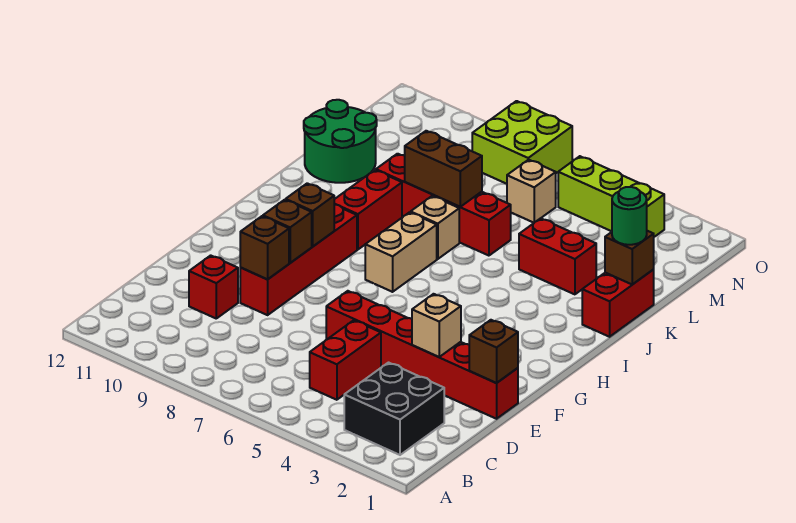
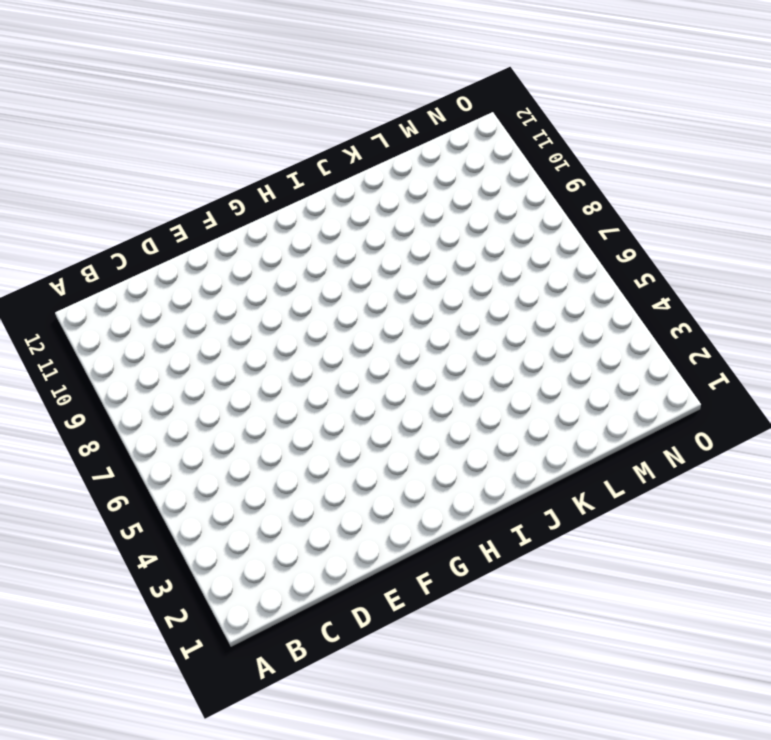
none -> black brick B2:C3 level 1
none -> red brick C5:D5 level 1
none -> red brick D10 level 1

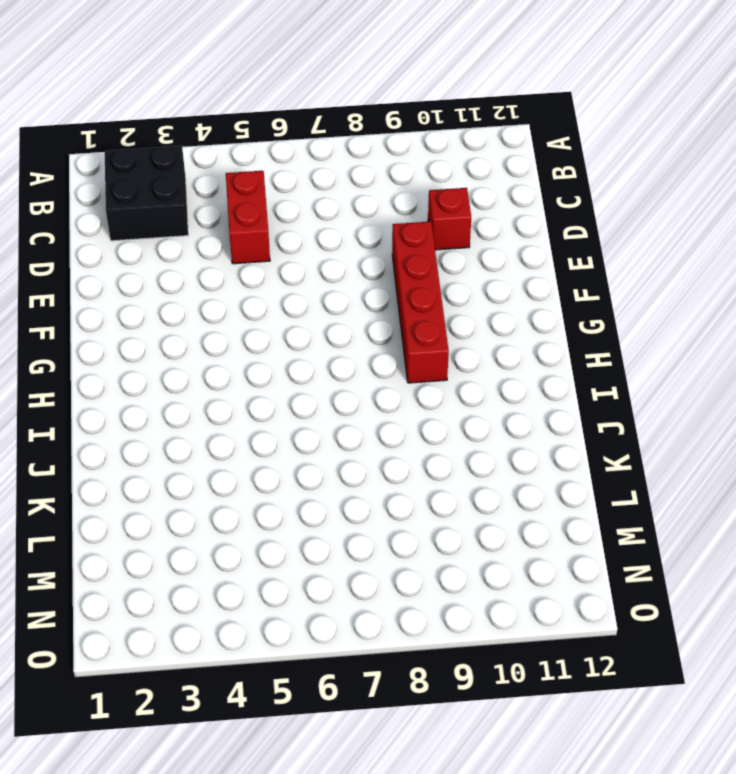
none -> red brick E1:E6 level 1
none -> tan brick H7:I7 level 1
none -> red brick I9:J9 level 1

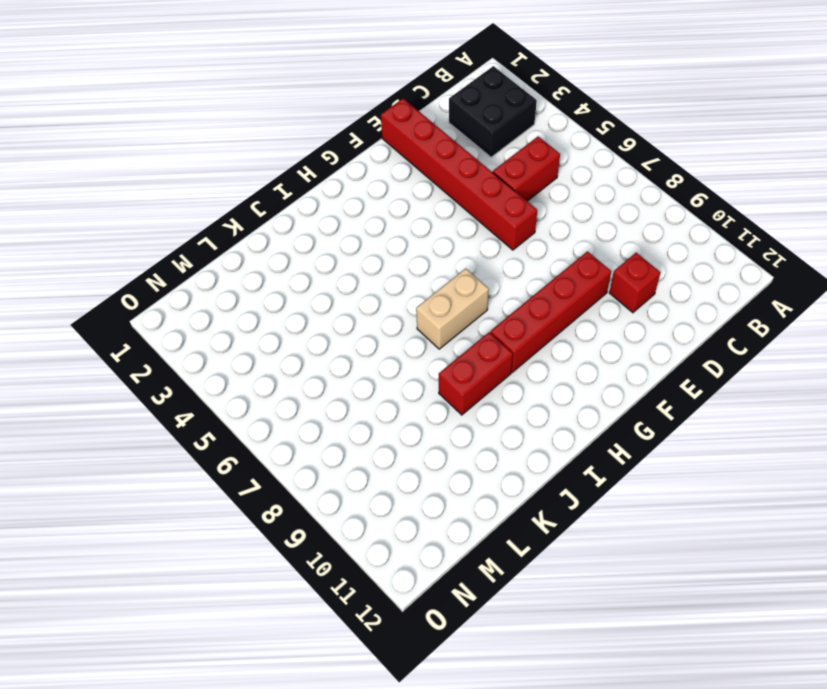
none -> red brick J1:K1 level 1
none -> tan brick J7 level 1
none -> red brick K3:K4 level 1

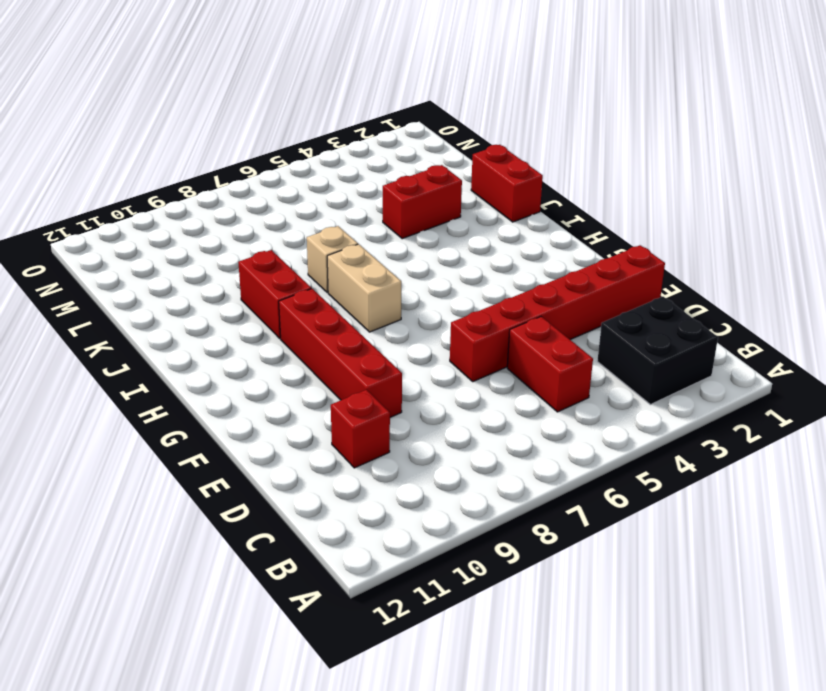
none -> red brick K6:K9 level 1
none -> green round brick K11:L12 level 1
none -> tan brick M6 level 1

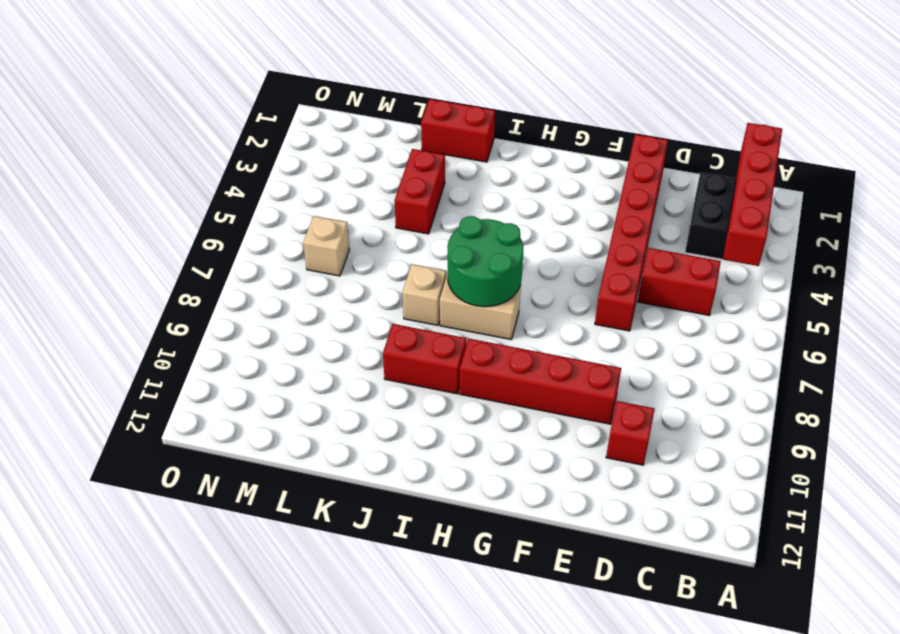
red brick B1:B4 level 2 -> red brick K6:K9 level 1
green round brick H6:I7 level 2 -> green round brick K11:L12 level 1
none -> lime brick N3:N5 level 1
none -> lime brick N7:O8 level 1
none -> brown brick E1 level 2

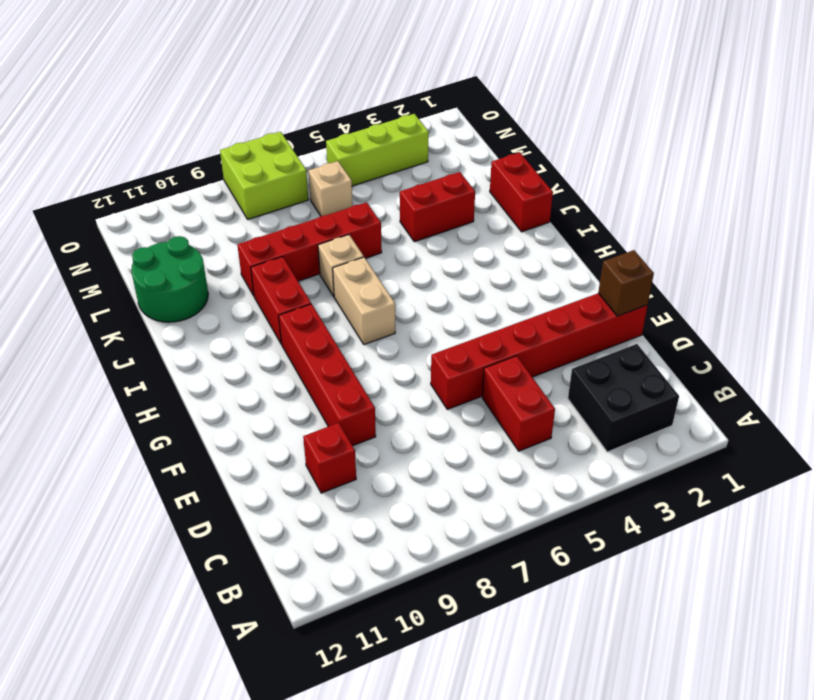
none -> tan brick E3 level 2
none -> brown brick E9 level 2
none -> brown brick F9 level 2

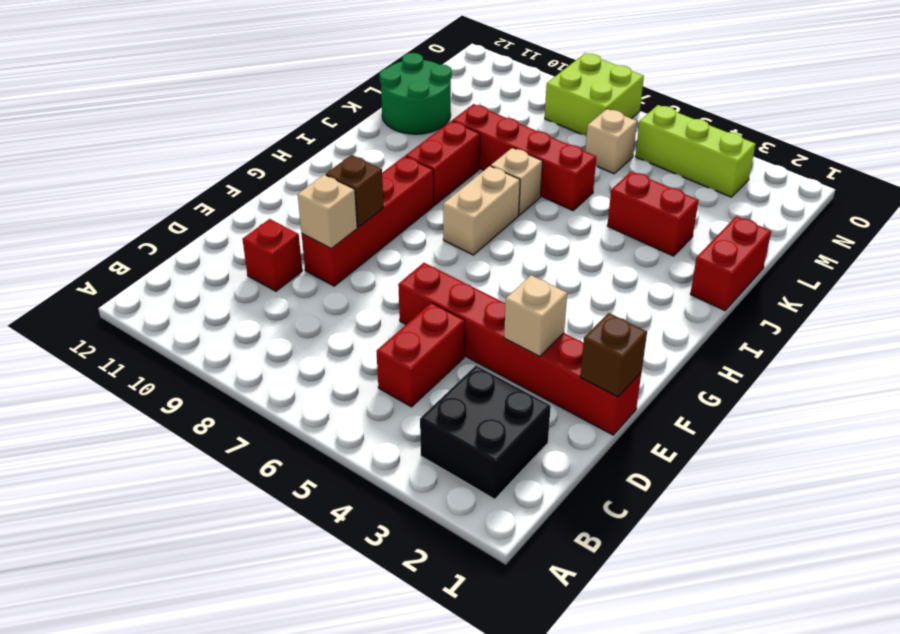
tan brick E9 level 2 -> brown brick E9 level 2
none -> brown brick G9 level 2
none -> brown brick K1 level 2
none -> brown brick K7:K8 level 2

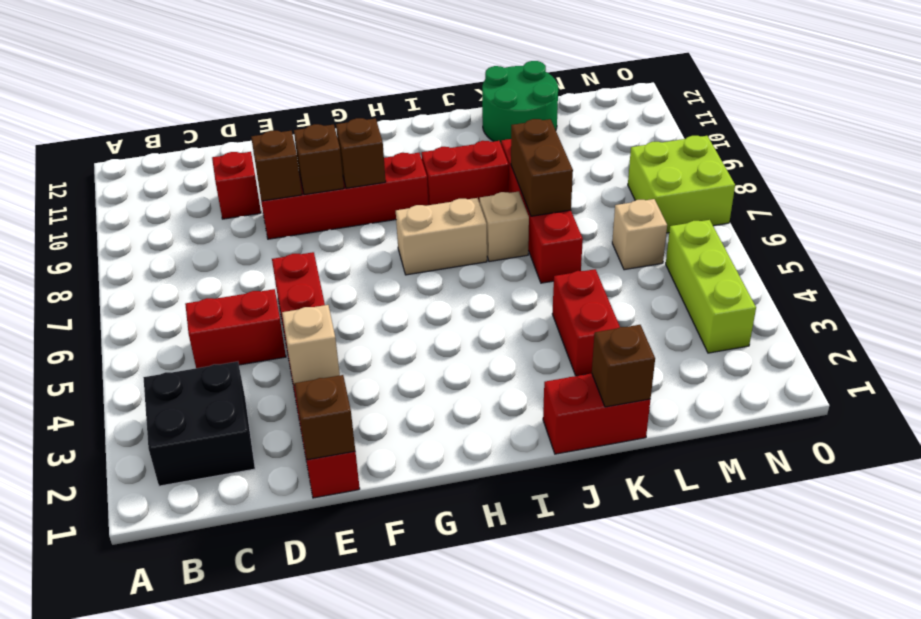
none -> green round brick K1 level 3

